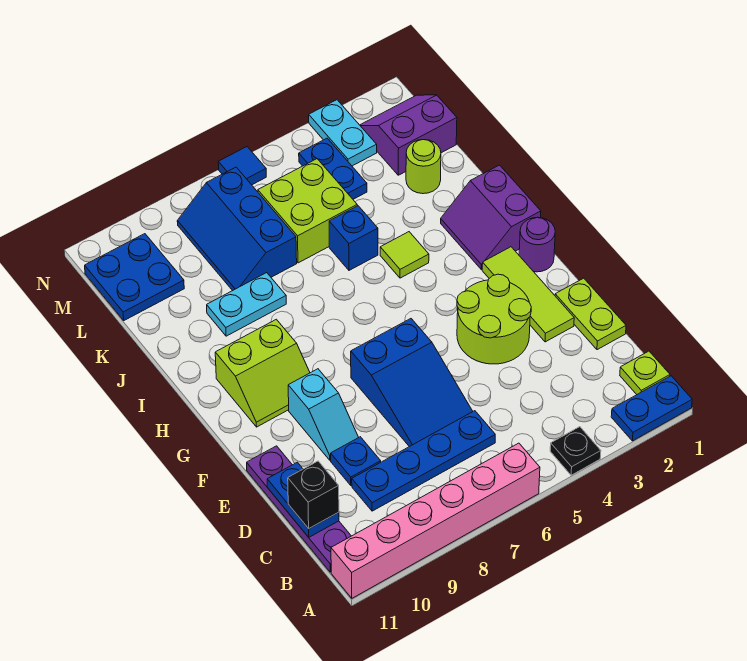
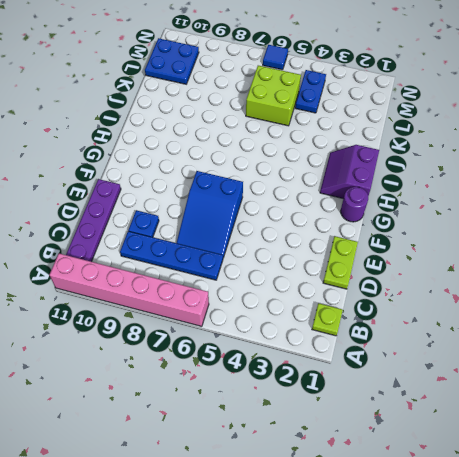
none -> blue plate A1:A2 level 1
none -> black plate A4 level 1
none -> lime tile E2:G2 level 1

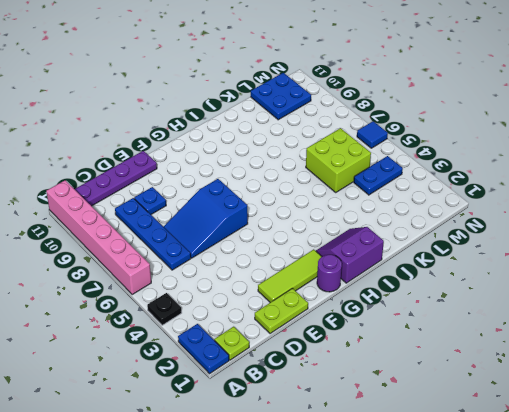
none -> lime round brick E3:F4 level 1
none -> cyan slope E9:F9 level 1 top F
none -> lime slope G9:H10 level 1 top H

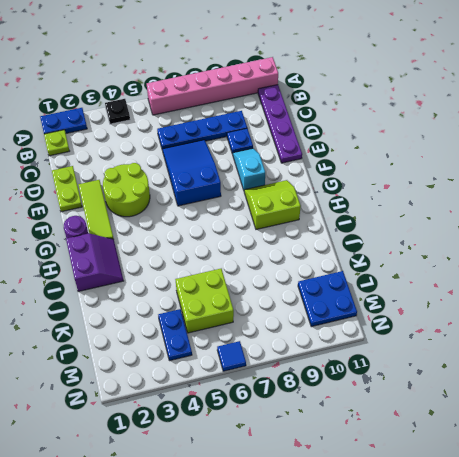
none -> lime tile I4 level 1
none -> blue brick J5 level 1
none -> cyan plate J8:J9 level 1

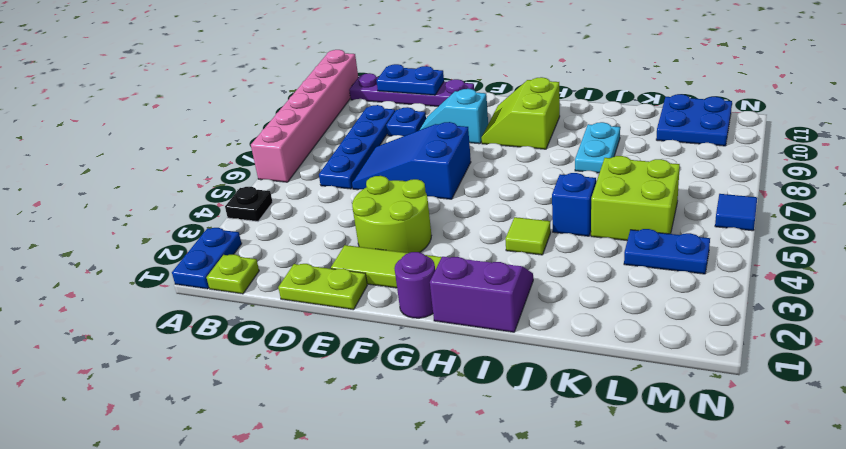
none -> lime round brick K2 level 1
none -> blue slope K7:M8 level 1 top 7
none -> purple slope L1:M2 level 1 top L

